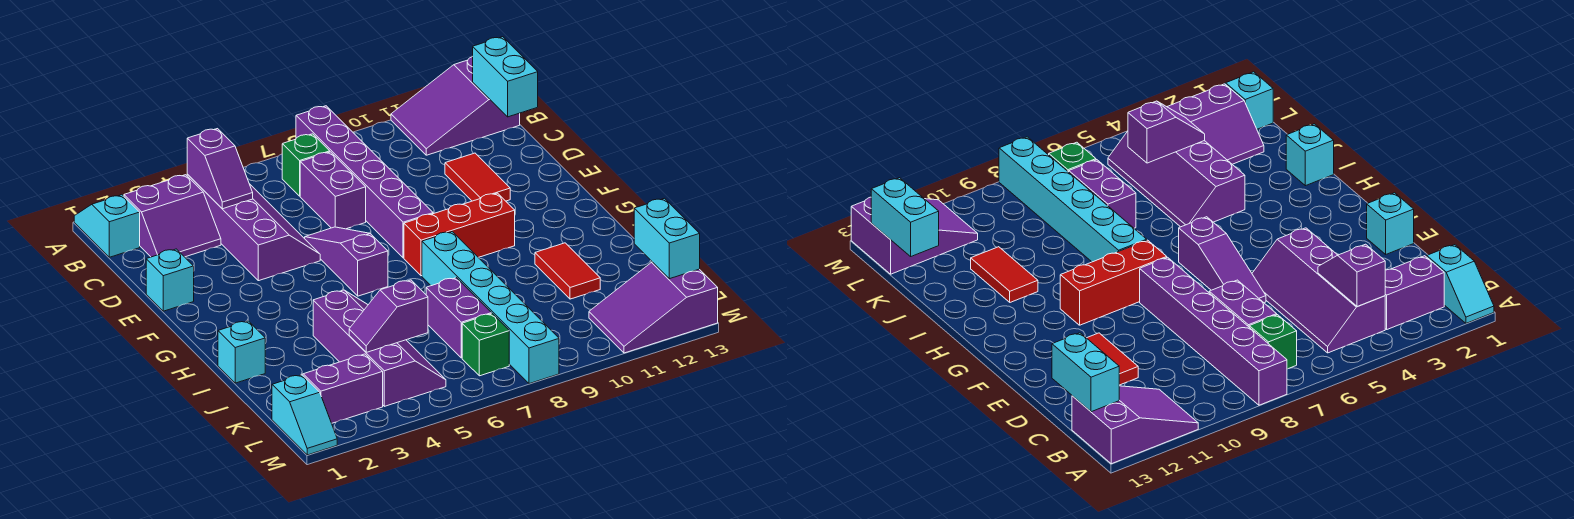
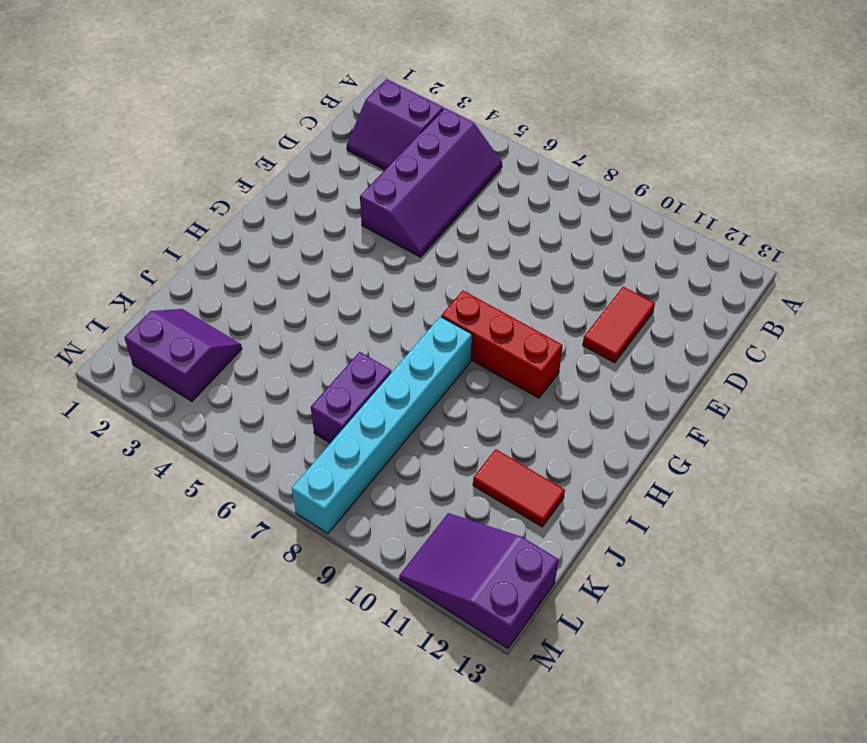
red tile J11:J12 level 1 -> red tile I11:J11 level 1
none -> cyan slope A1:B1 level 1 top B
none -> purple brick A8:F8 level 1
none -> purple slope A11:B13 level 1 top 13

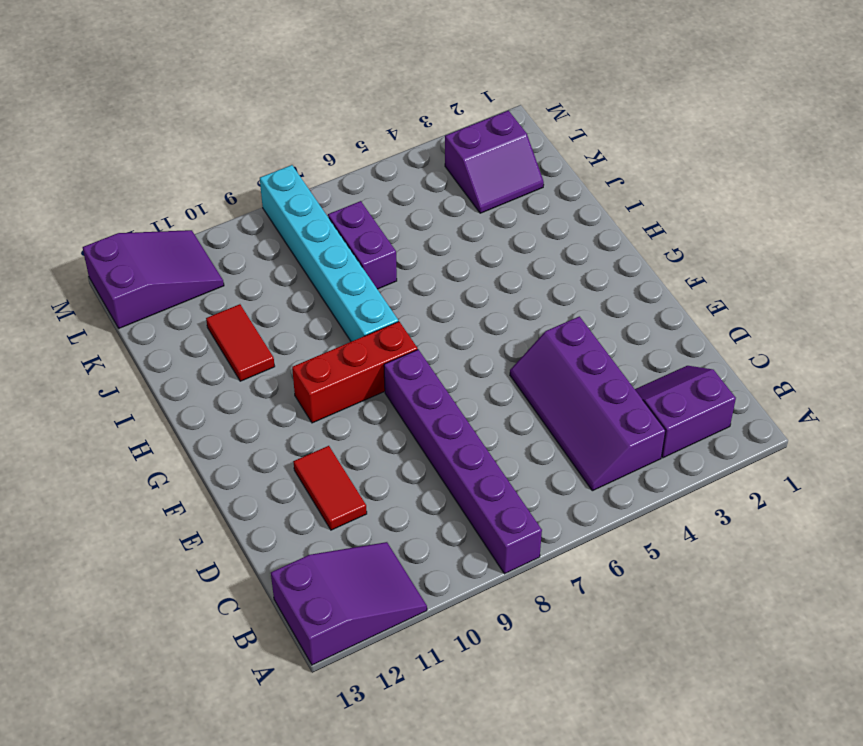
none -> cyan slope A1:B1 level 1 top B
none -> green brick B7 level 1
none -> purple brick C7:D7 level 1

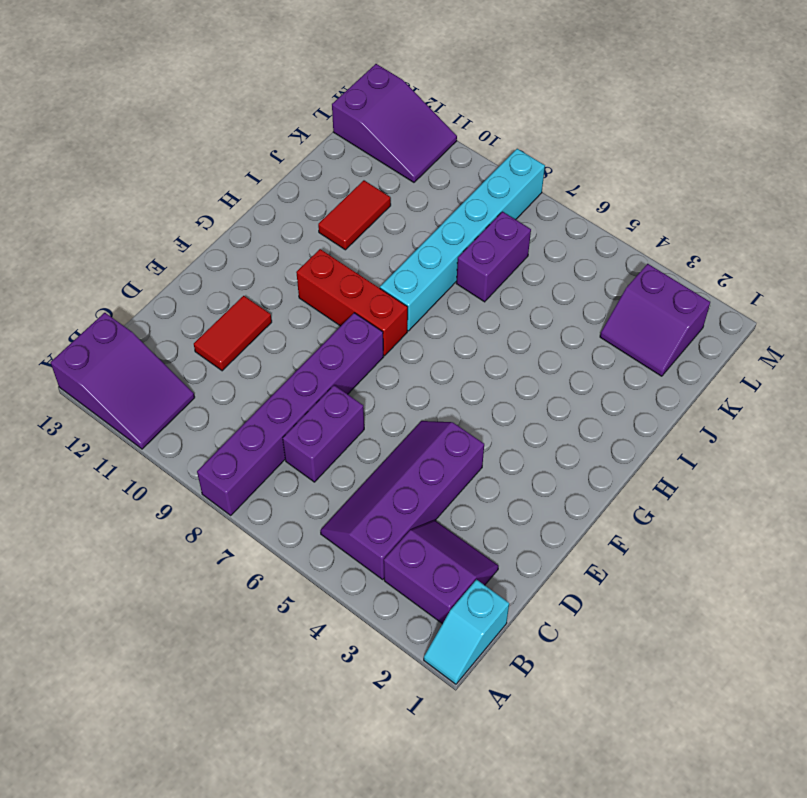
none -> green brick B7 level 1
none -> cyan brick E1 level 1
none -> purple slope E6:G6 level 1 top G

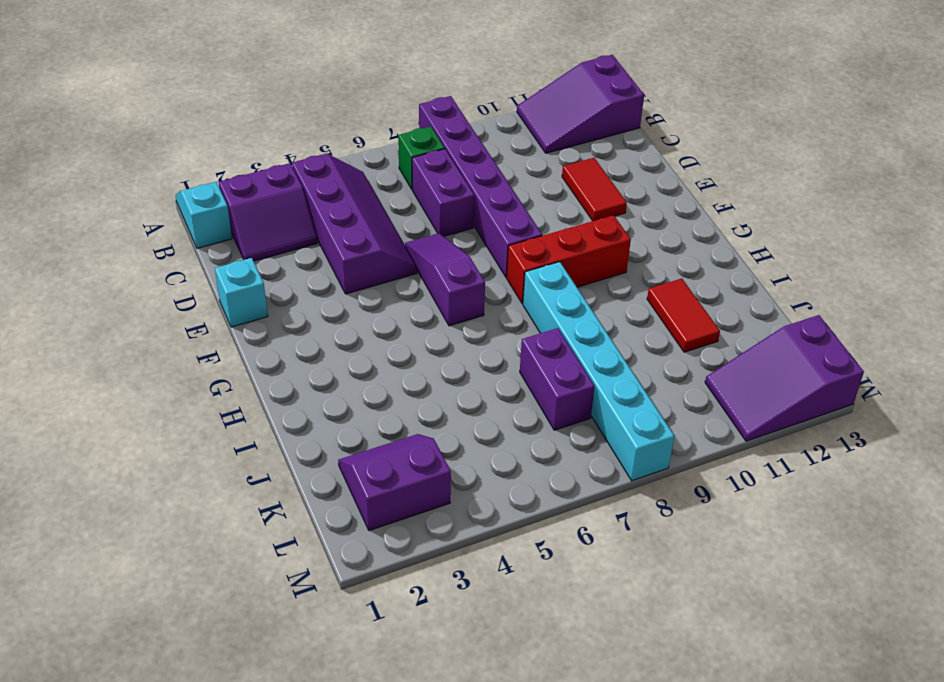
none -> cyan brick I1 level 1
none -> purple slope I4:L5 level 1 top 4
none -> cyan slope L1:M1 level 1 top L

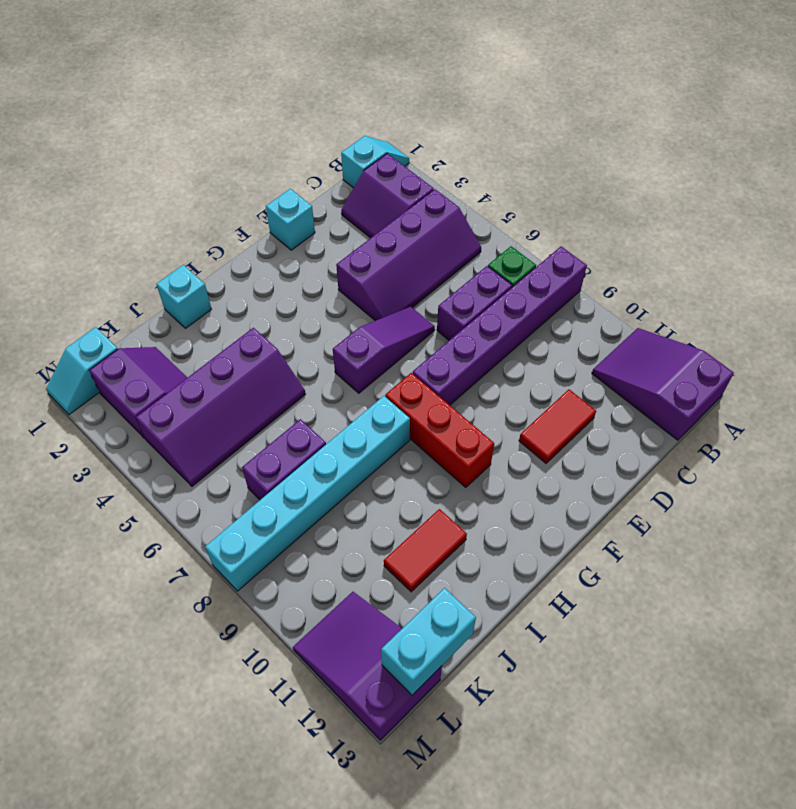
none -> green brick L7 level 1
none -> purple slope B4:C4 level 2 top B
none -> cyan brick B13:C13 level 2

